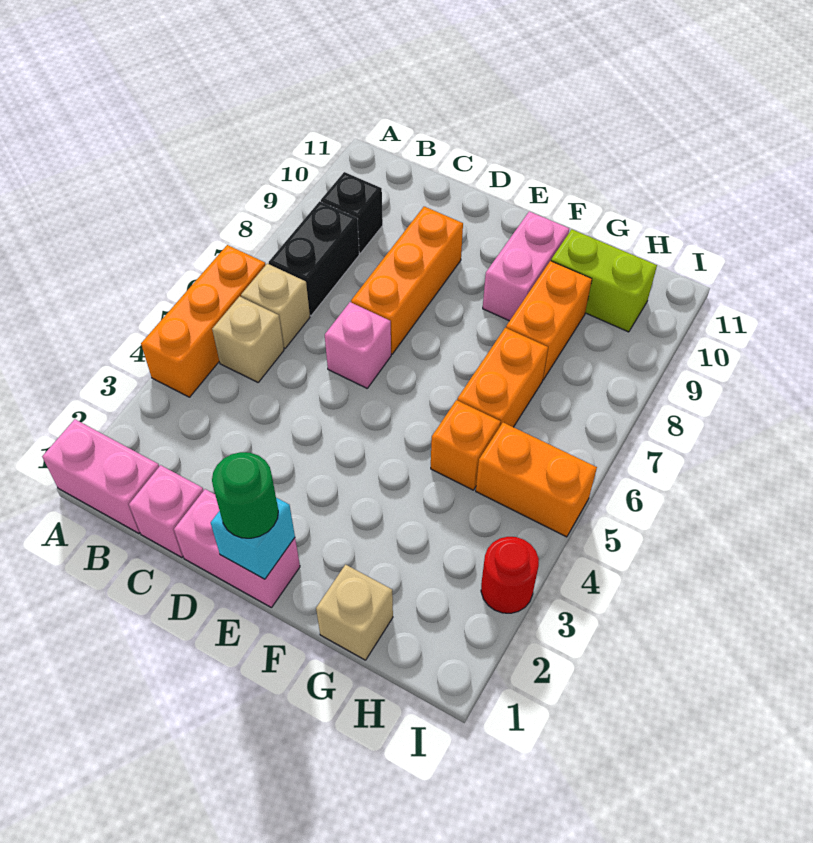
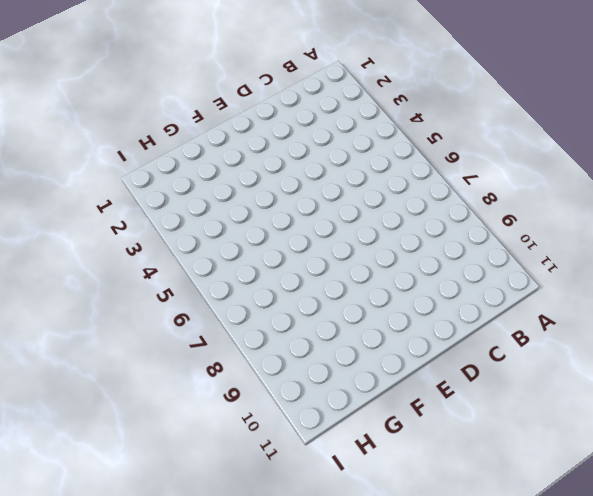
none -> pink brick A1:B1 level 1
none -> orange brick A4:A6 level 1
none -> tan brick B5 level 1

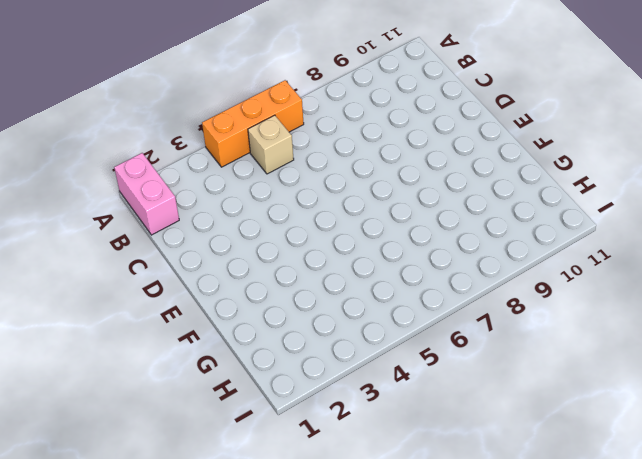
none -> tan brick B6 level 1
none -> black brick B7:B8 level 1
none -> black brick B9 level 1

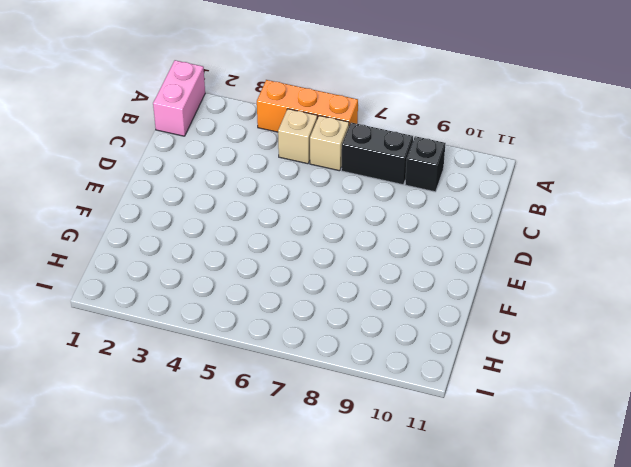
none -> pink brick C1 level 1
none -> pink brick D1:E1 level 1
none -> pink brick D6 level 1

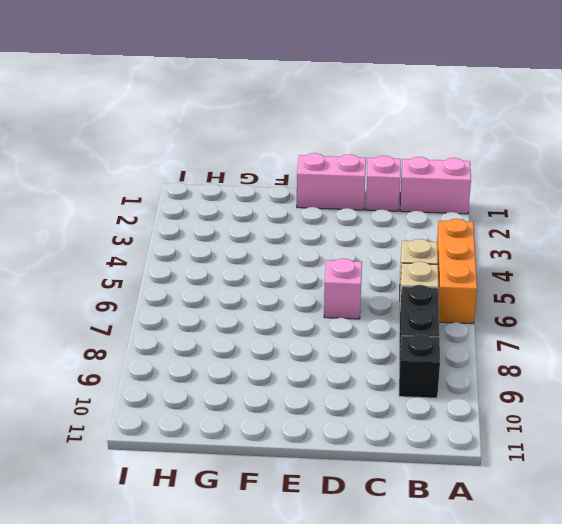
none -> orange brick D7:D9 level 1
none -> pink brick F9:F10 level 1
none -> tan brick G1 level 1

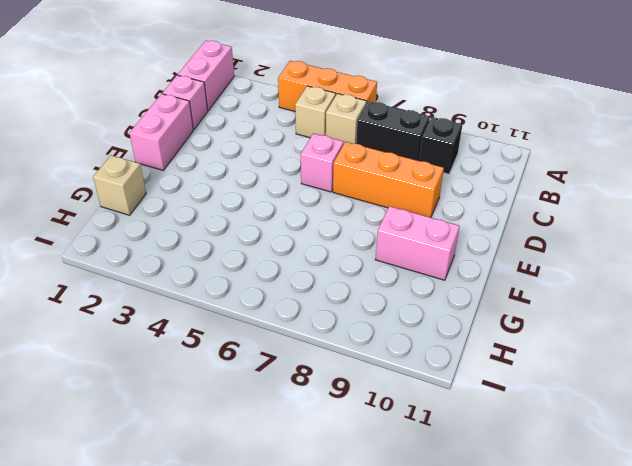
none -> orange brick G5 level 1
none -> orange brick G6:G7 level 1
none -> orange brick G8:G9 level 1

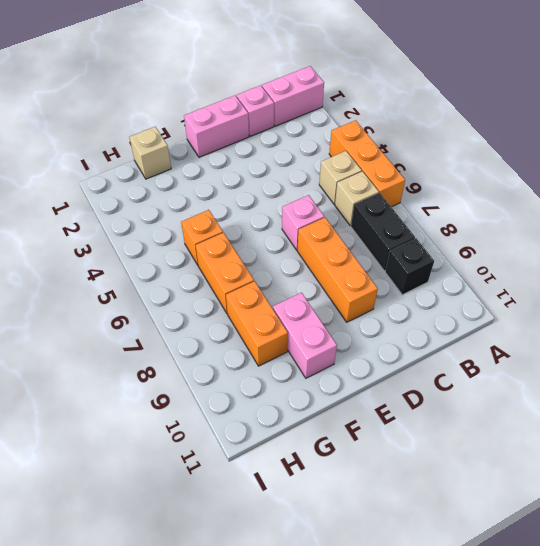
none -> lime brick G10:H10 level 1
none -> orange brick H5:I5 level 1
none -> red round brick I3 level 1

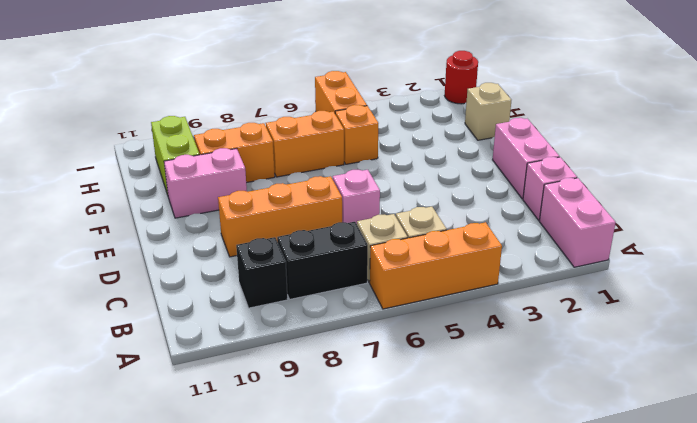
red round brick I1 level 1 -> red round brick I3 level 1
none -> cyan brick E1 level 2
none -> green round brick E1 level 3

